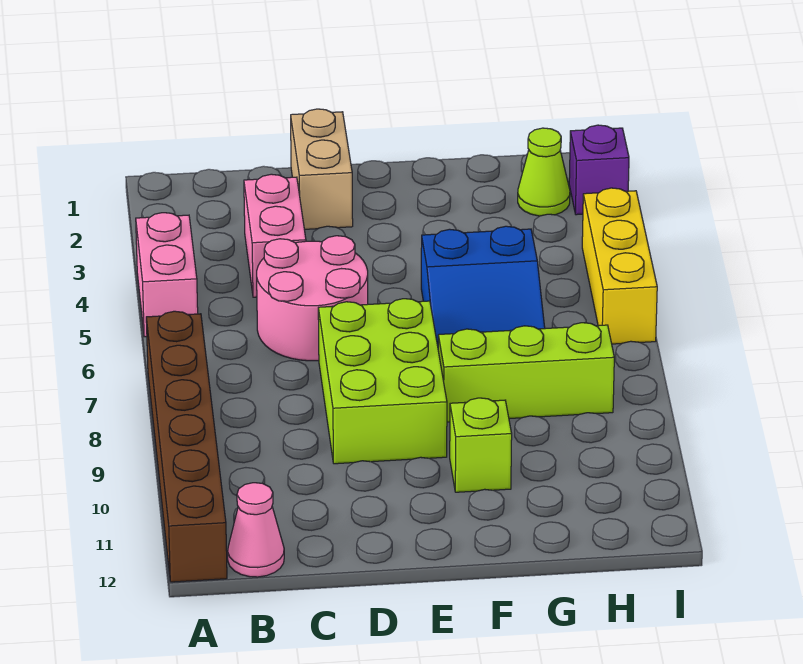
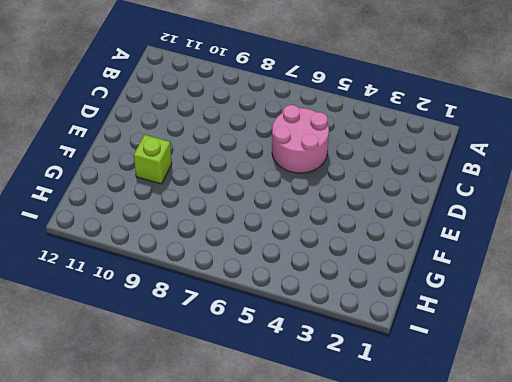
none -> pink brick A4:A5 level 1
none -> brown brick A7:A12 level 1
none -> pink cone B12 level 1

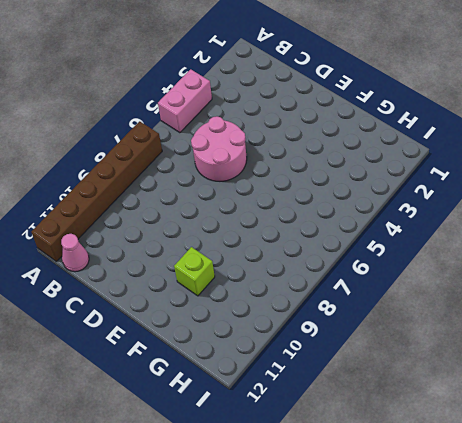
none -> pink brick C3:C4 level 1
none -> tan brick D1:D2 level 1
none -> lime brick D7:E9 level 1

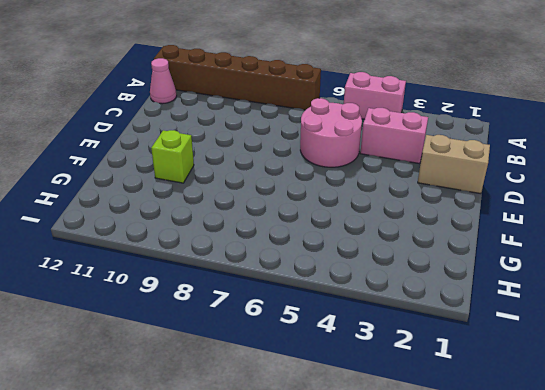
none -> lime brick D7:E9 level 1
none -> blue slope F5:G7 level 1 top 5
none -> lime brick F8:H8 level 1

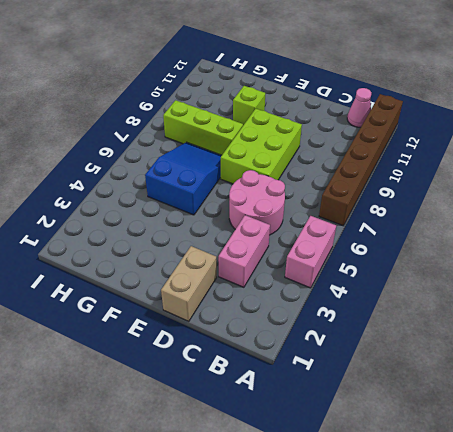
none -> lime cone H2 level 1
none -> purple brick I2 level 1
none -> yellow brick I4:I6 level 1

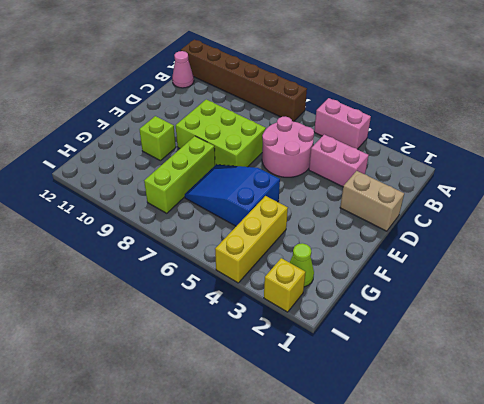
yellow brick G4:I4 level 1 -> yellow brick I4:I6 level 1
yellow brick I2 level 1 -> purple brick I2 level 1

